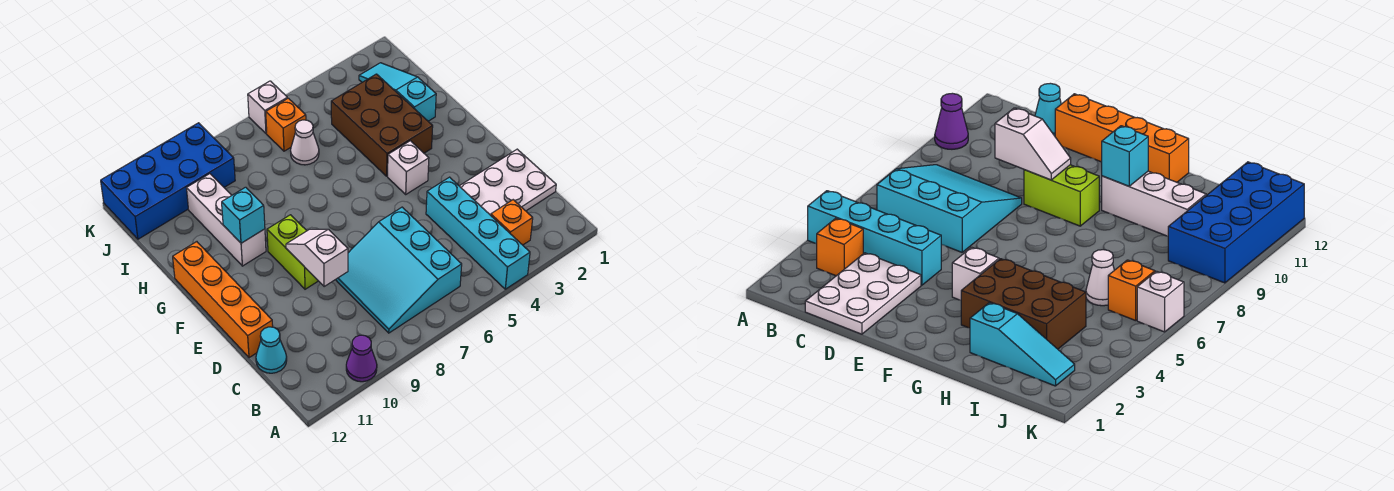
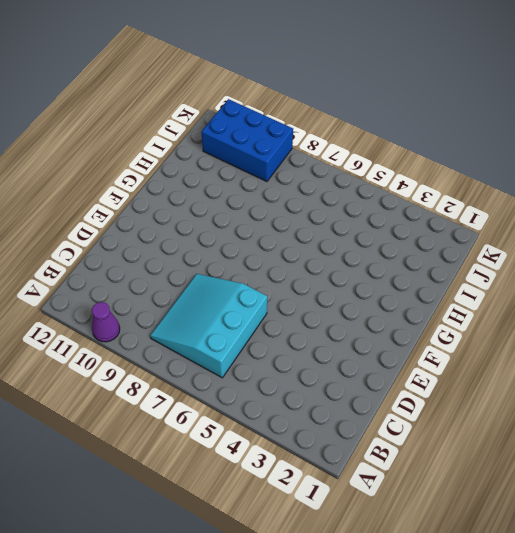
blue brick J9:K11 level 1 -> blue brick J9:K12 level 1
none -> cyan brick A4:D4 level 1
none -> orange brick B3 level 1
none -> white plate C1:D3 level 1

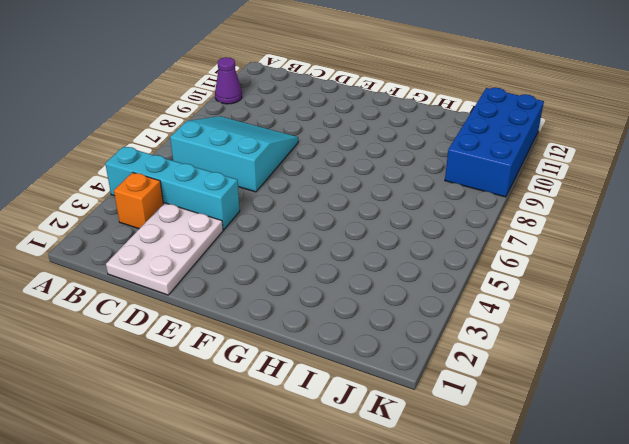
none -> cyan cone C12 level 1
none -> orange brick D12:G12 level 1
none -> lime brick E9:F9 level 1

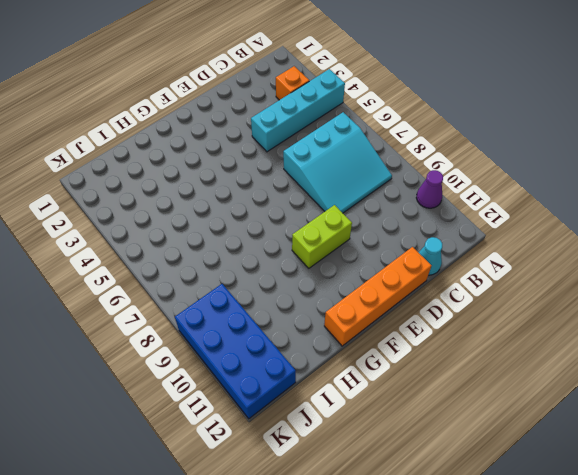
none -> white plate C1:D3 level 1
none -> white brick F4 level 1
none -> brown brick G3:I4 level 1

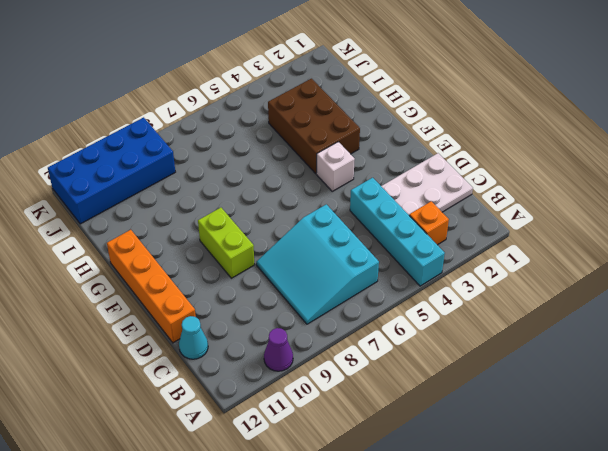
none -> white brick G10:I10 level 1
none -> cyan slope H2:J2 level 1 top H
none -> white cone I6 level 1

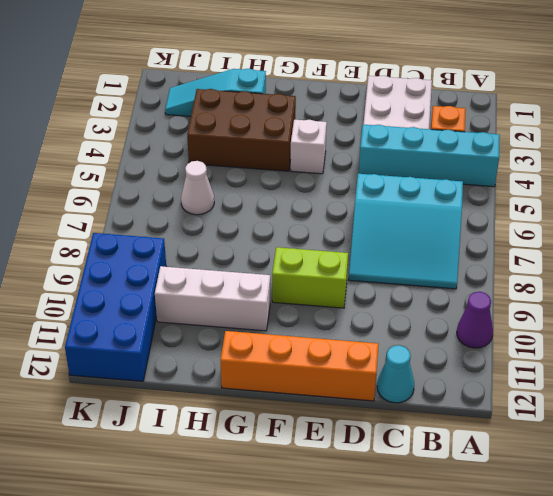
none -> orange brick J6 level 1
none -> white brick K6 level 1
none -> white slope D9:E9 level 2 top D

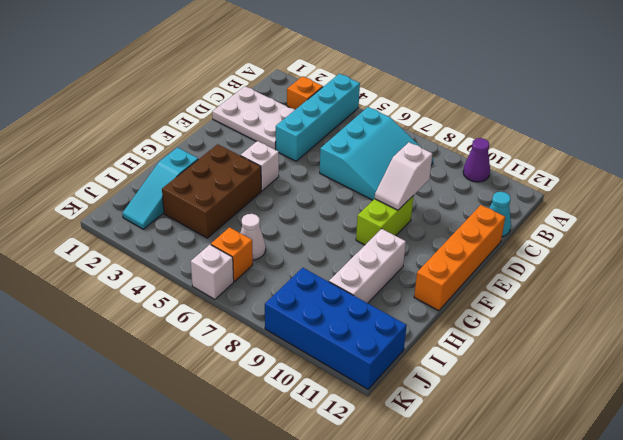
none -> cyan brick G10 level 2

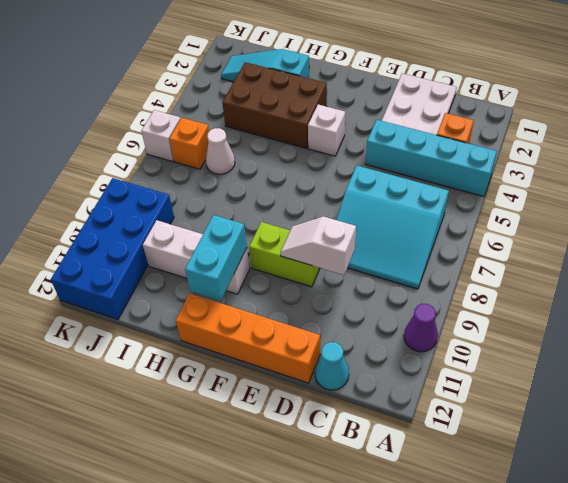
cyan brick G10:G11 level 2 -> cyan brick G10 level 2

